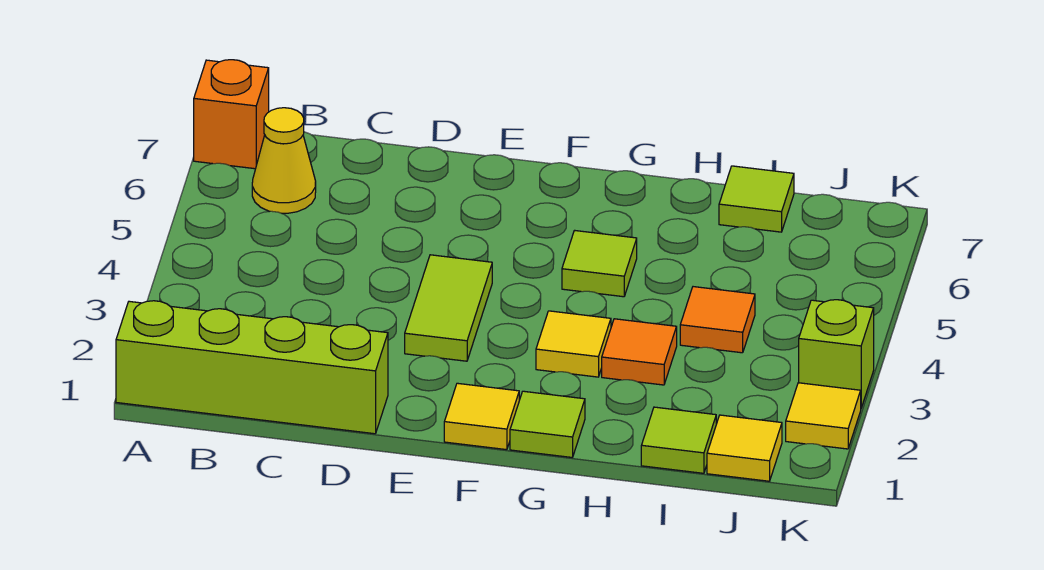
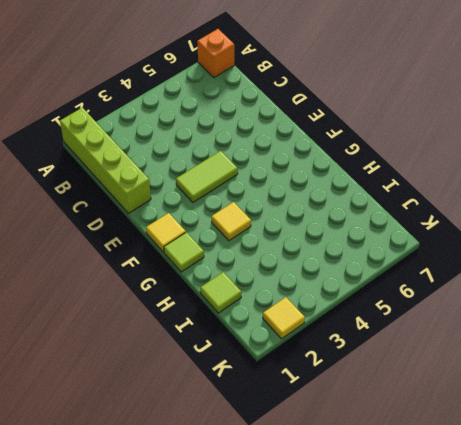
none -> yellow cone B6 level 1
none -> lime tile G5 level 1
none -> orange tile H3 level 1

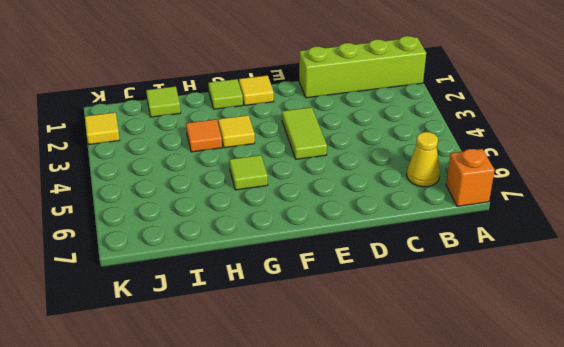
none -> orange tile I4 level 1
none -> lime tile I7 level 1
none -> yellow tile J1 level 1

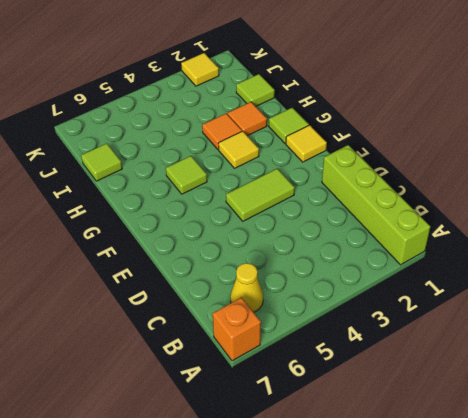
orange tile H2 level 1 -> orange tile I4 level 1
none -> yellow tile J1 level 1
none -> lime brick K3 level 1

